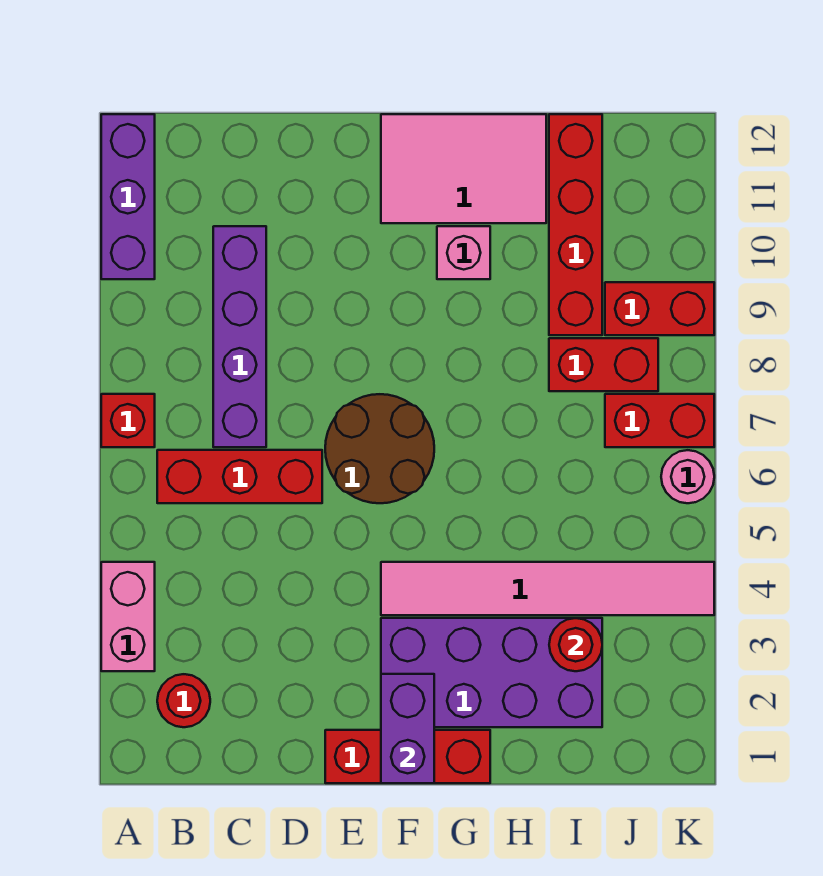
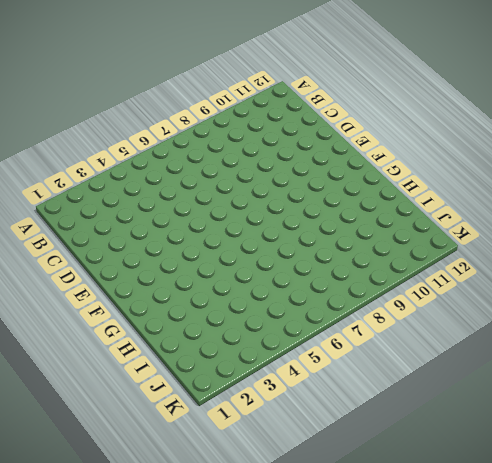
none -> pink brick A3:A4 level 1
none -> red brick A7 level 1
none -> purple brick A10:A12 level 1

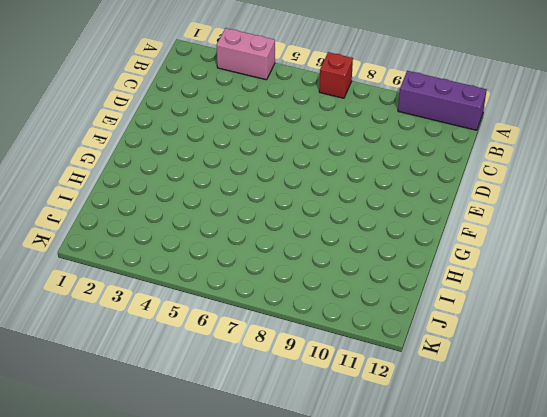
none -> red round brick B2 level 1
none -> red brick B6:D6 level 1
none -> purple brick C7:C10 level 1

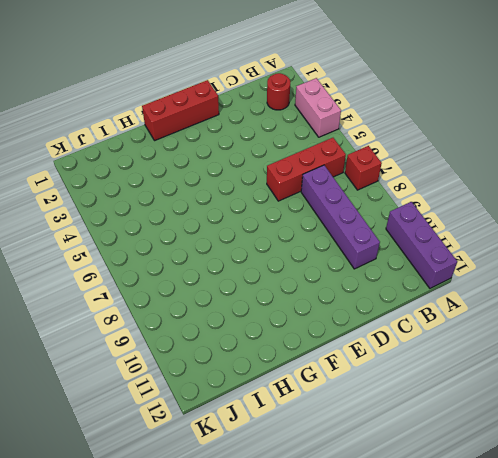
none -> brown round brick E6:F7 level 1
none -> purple brick F2:I3 level 1
none -> pink tile F4:K4 level 1

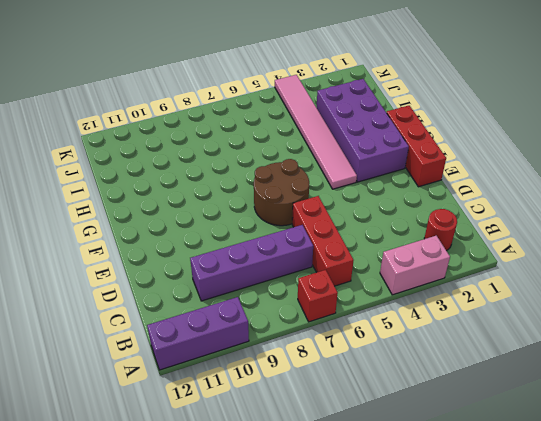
none -> pink tile F11:H12 level 1
none -> pink brick G10 level 1
none -> red brick I8:J8 level 1

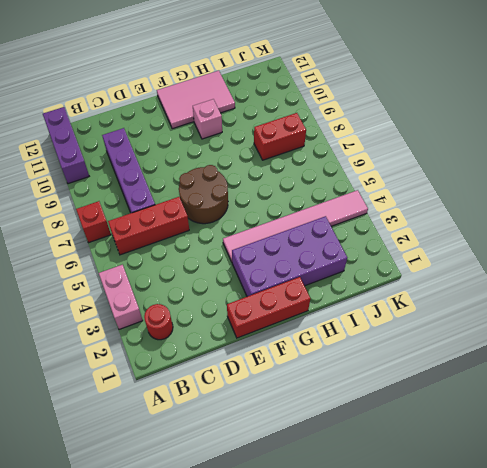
none -> red brick I9:I12 level 1
none -> red brick J7:K7 level 1
none -> red brick J9:K9 level 1

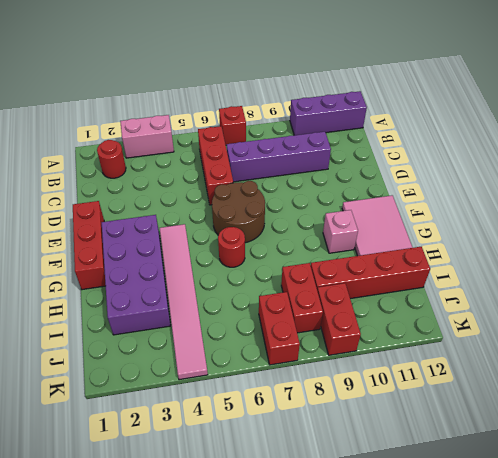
red round brick G6 level 1 -> red round brick I3 level 2
none -> pink round brick K6 level 1
none -> purple brick F1:F2 level 2

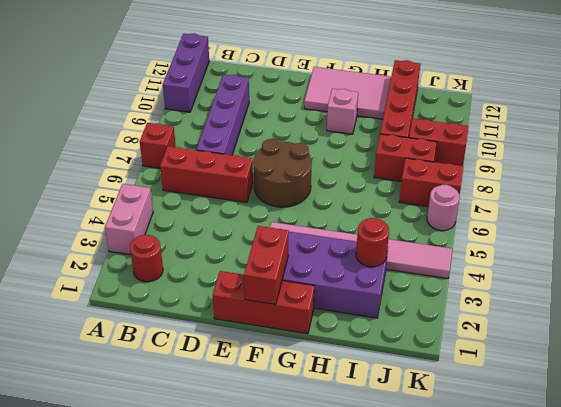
red brick F1:F2 level 2 -> purple brick F1:F2 level 2

